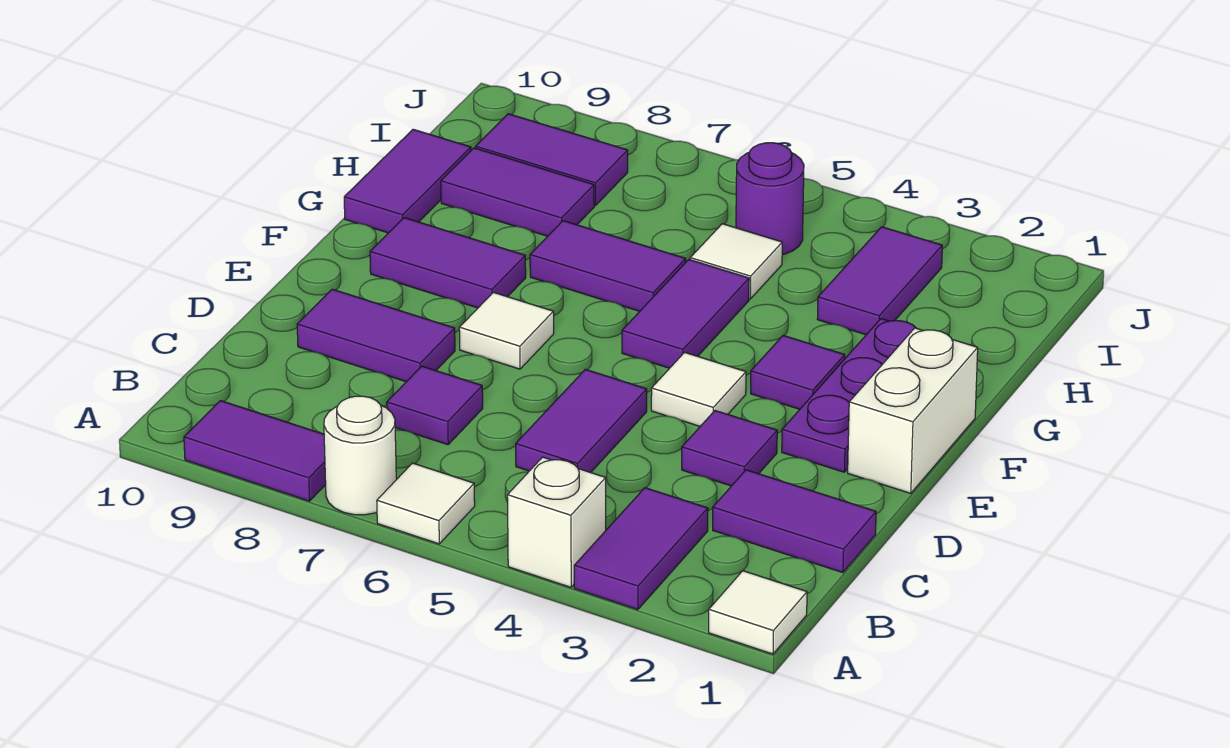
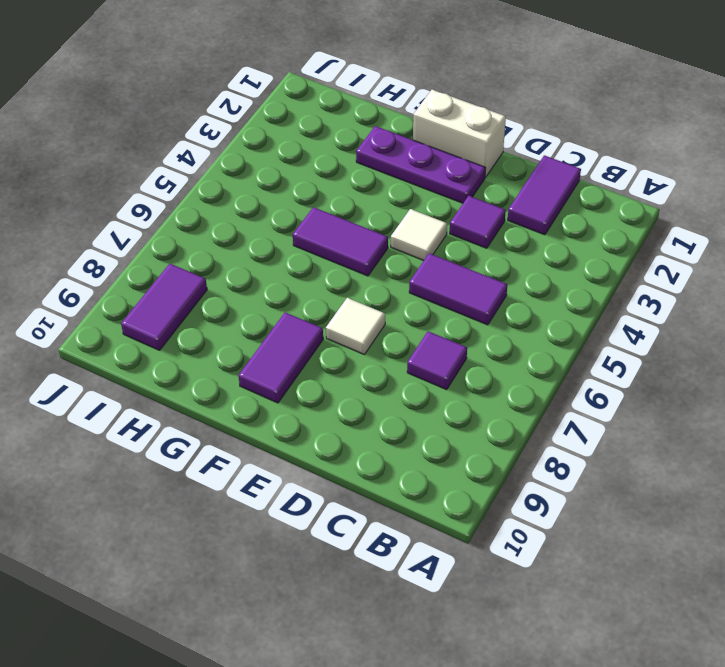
none -> white tile A1 level 1
none -> purple tile A3:B3 level 1
none -> white brick A4 level 1

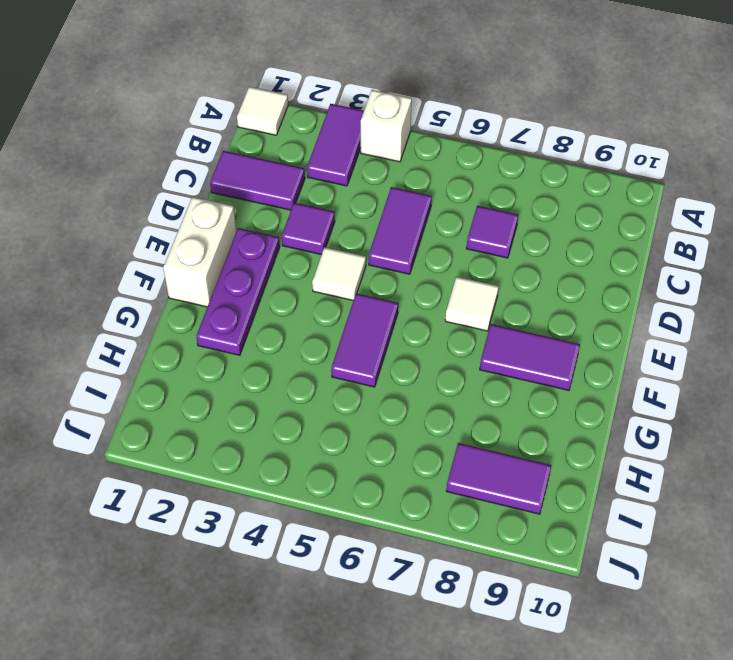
none -> white tile A6 level 1
none -> white round brick A7 level 1
none -> purple tile A8:A9 level 1

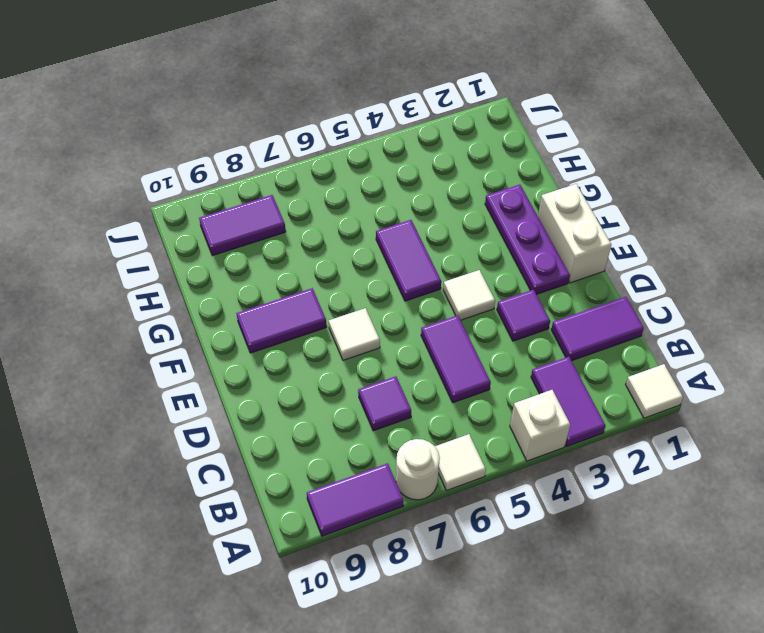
none -> purple tile D8:D9 level 1
none -> purple tile F3 level 1
none -> purple tile G6:G7 level 1

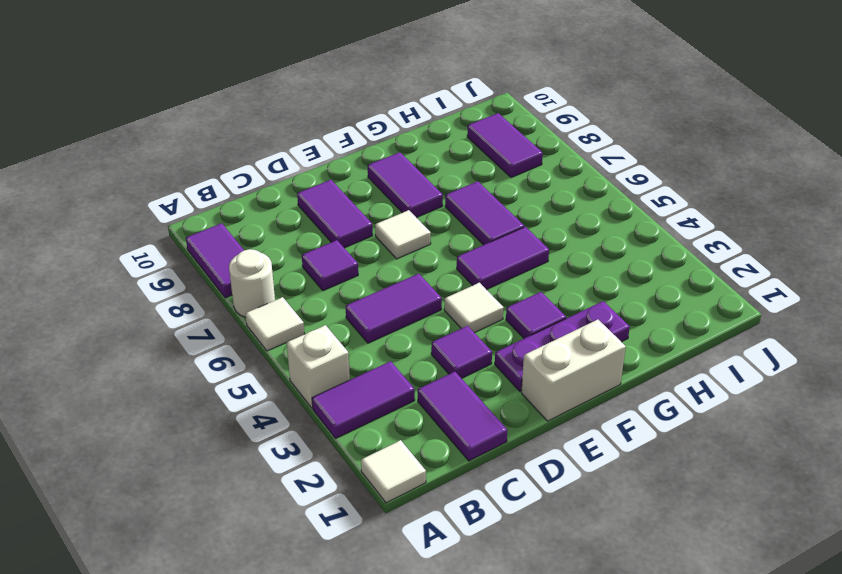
none -> purple tile G10:H10 level 1
none -> purple tile H3:I3 level 1
none -> white tile H5 level 1

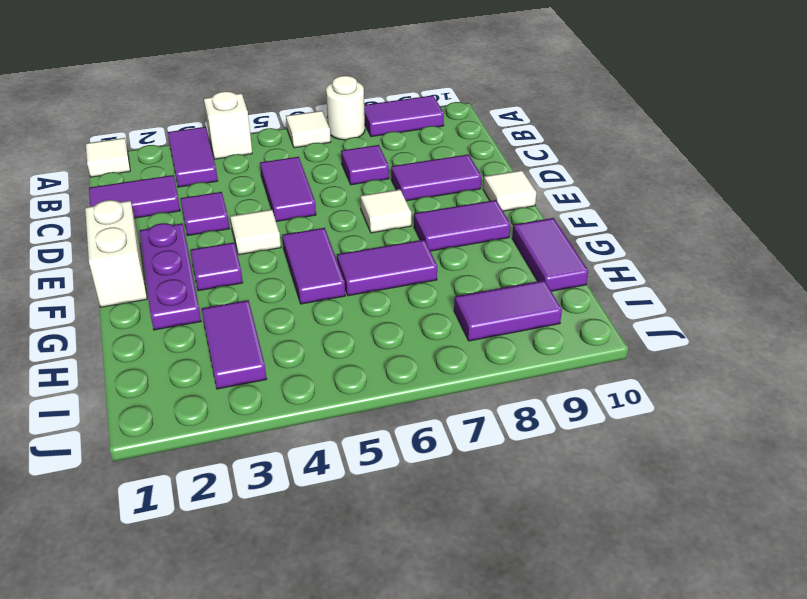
white tile E10 level 1 -> white tile H5 level 1
none -> purple tile H8:H9 level 1
none -> purple round brick I5 level 1

